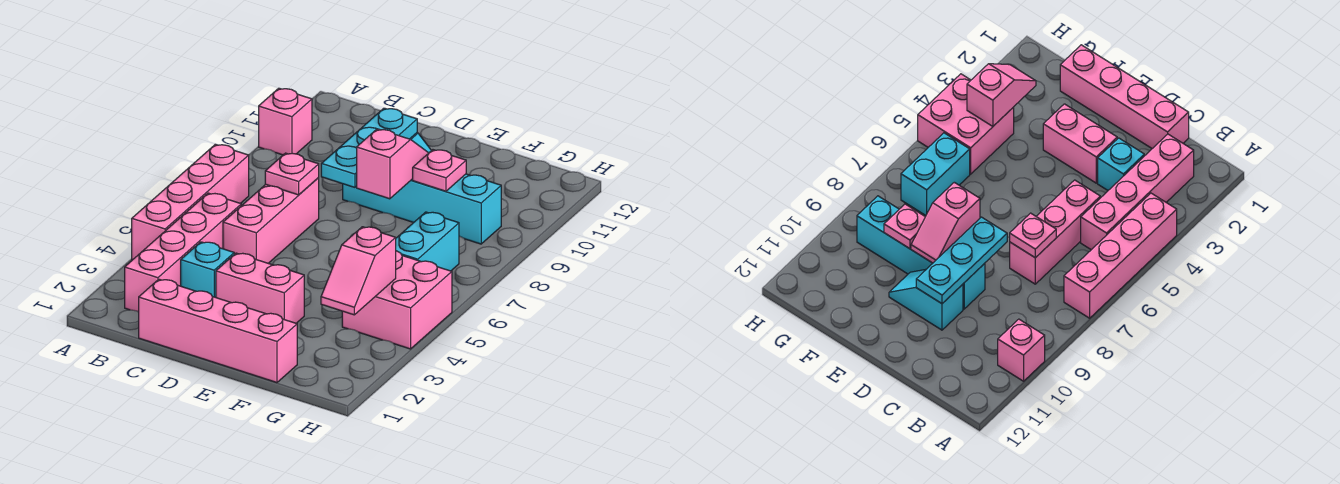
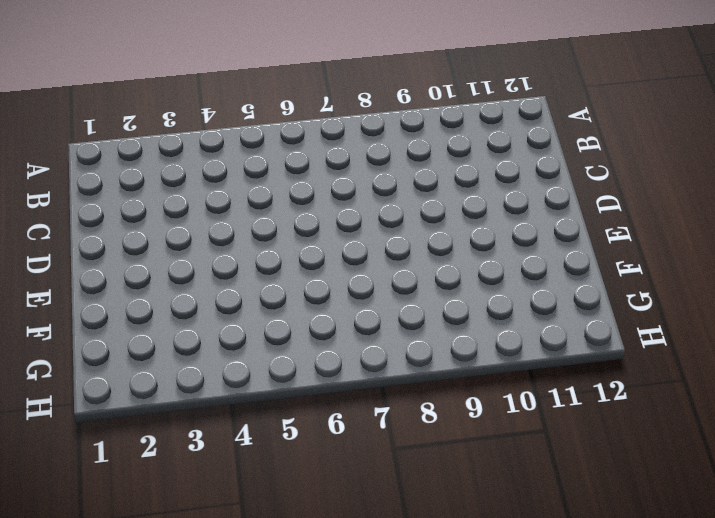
none -> pink brick A4:A7 level 1
none -> pink brick A10 level 1
none -> pink brick B2:B5 level 1

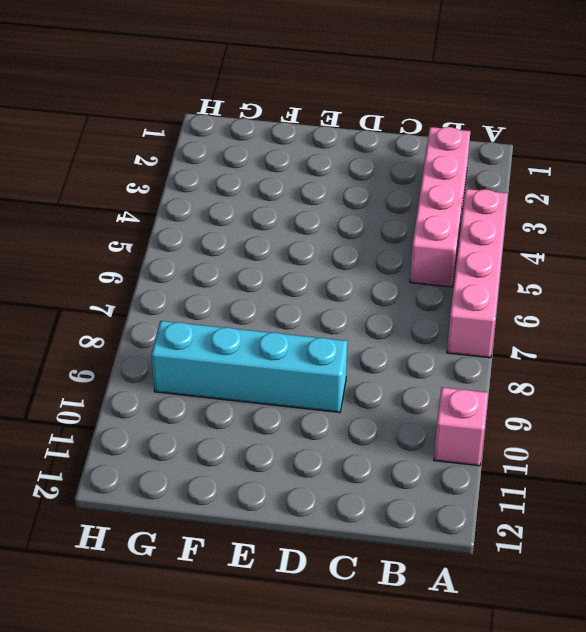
none -> pink brick C1:F1 level 1
none -> cyan brick C3 level 1
none -> pink brick C5:C7 level 1

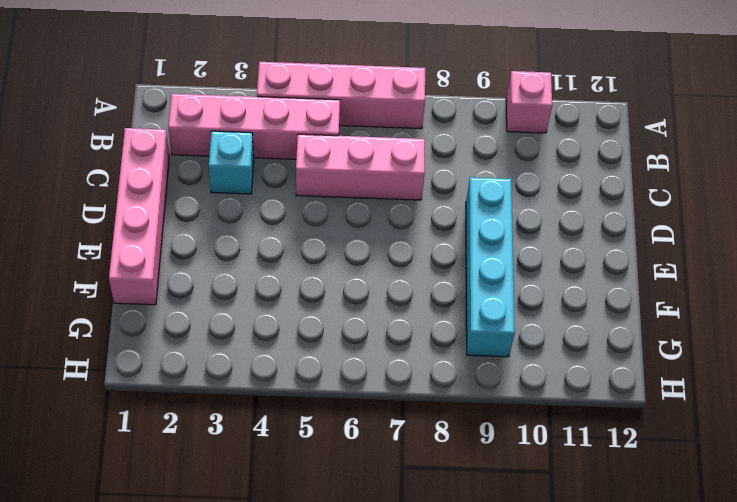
none -> pink brick D3:E3 level 1
none -> cyan slope D10:E10 level 1 top D
none -> pink brick G4:H5 level 1

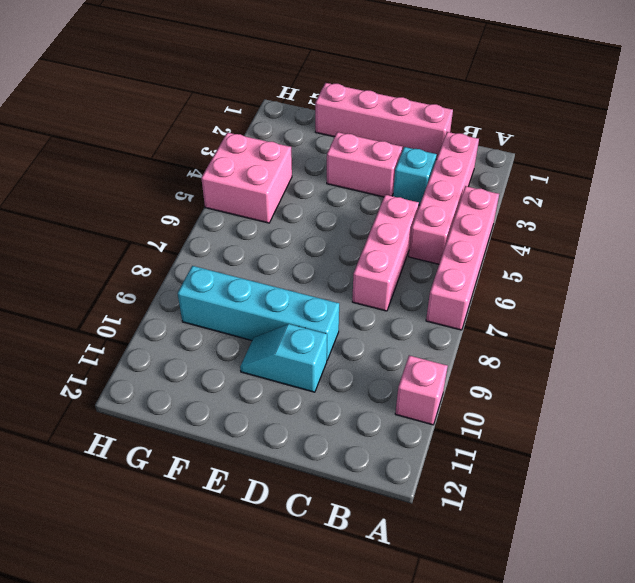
none -> cyan brick G6:G7 level 1
none -> pink plate C7 level 2
none -> cyan plate D8:D10 level 2

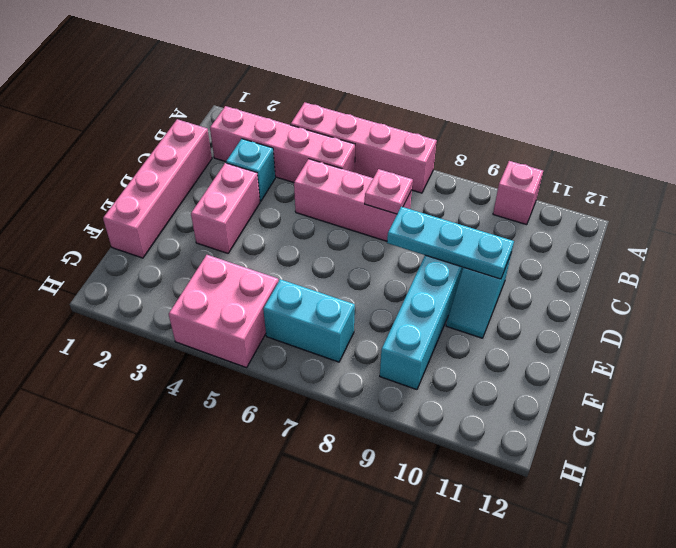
none -> pink slope E8:E9 level 2 top 8
none -> pink plate F9 level 2
none -> pink slope G3:G4 level 2 top 4

